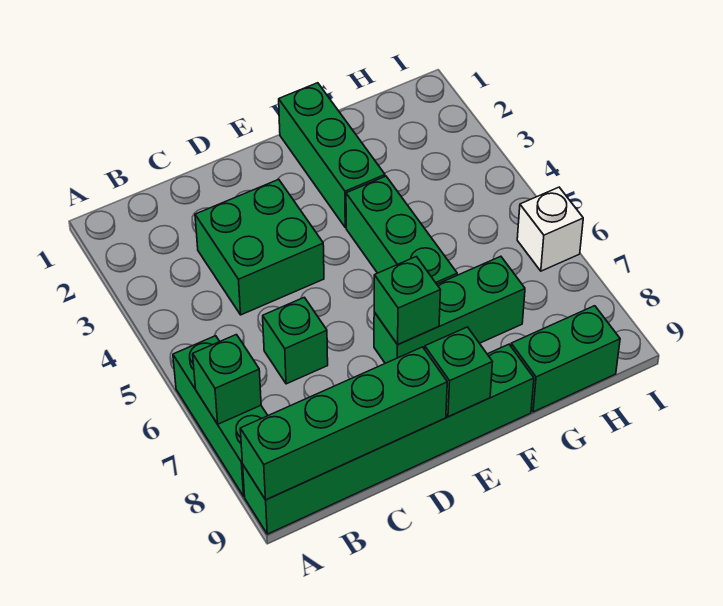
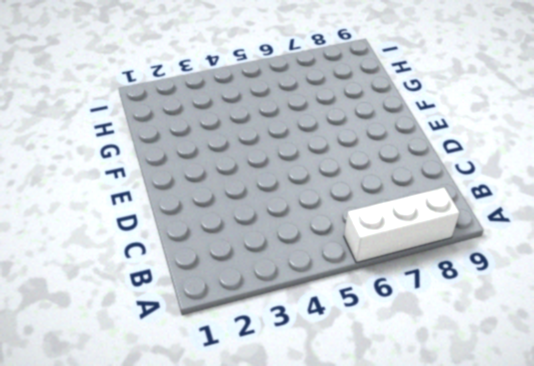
white brick A6:A8 level 1 -> green brick A6:A8 level 1
none -> green brick A9:F9 level 1
none -> green brick C3:D4 level 1
none -> green brick C6 level 1

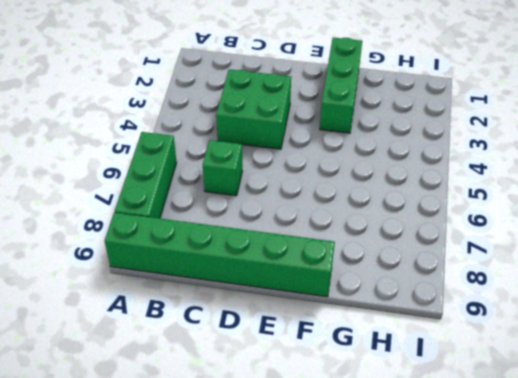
none -> green brick E7:G7 level 1
none -> green brick F4:F6 level 1
none -> green brick G9:H9 level 1

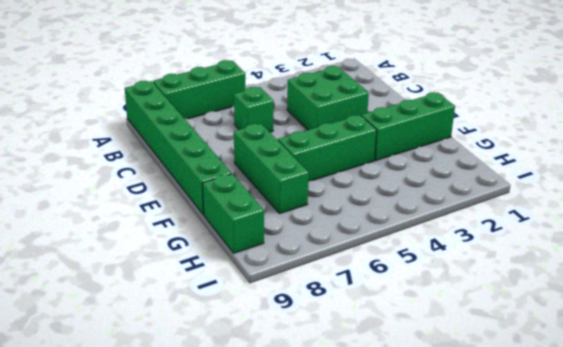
none -> white brick I6 level 1
none -> green brick A7 level 2
none -> green brick A9:D9 level 2

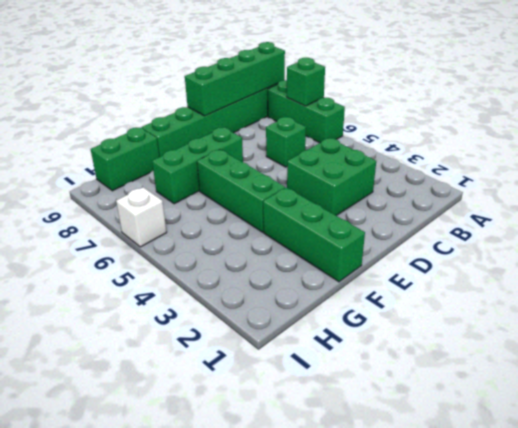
none -> green brick E7 level 2
none -> green brick E9 level 2

